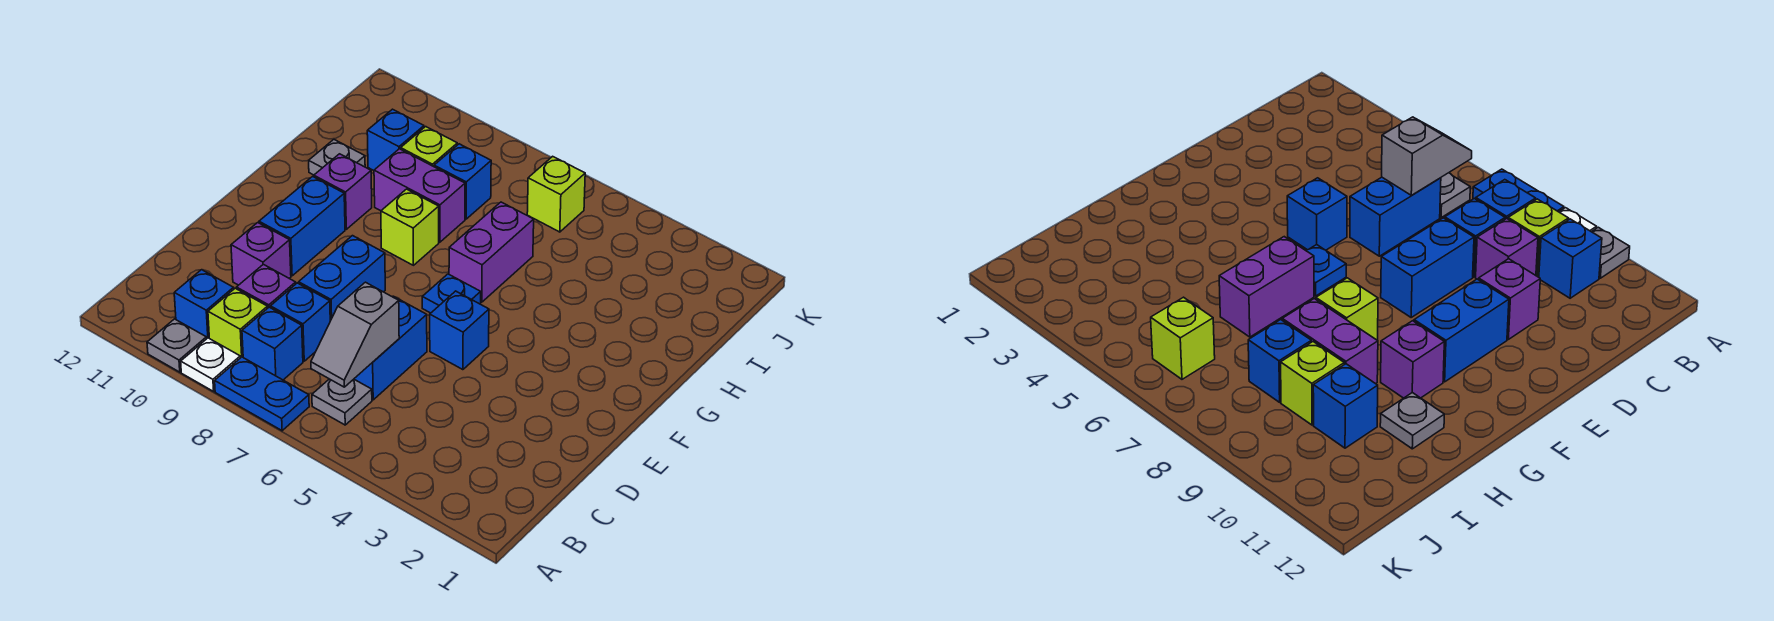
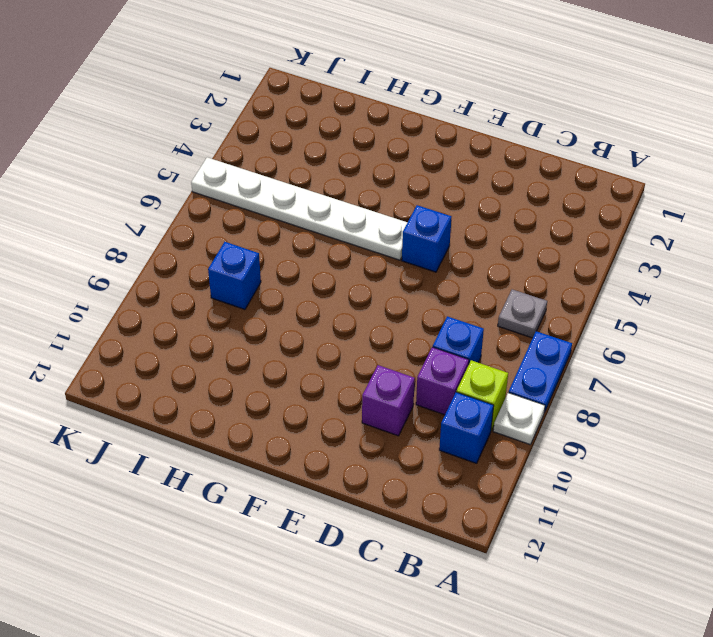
white plate F5:K5 level 1 -> none
none -> grey plate A10 level 1
none -> blue brick B8 level 1
none -> blue brick C6:D6 level 1

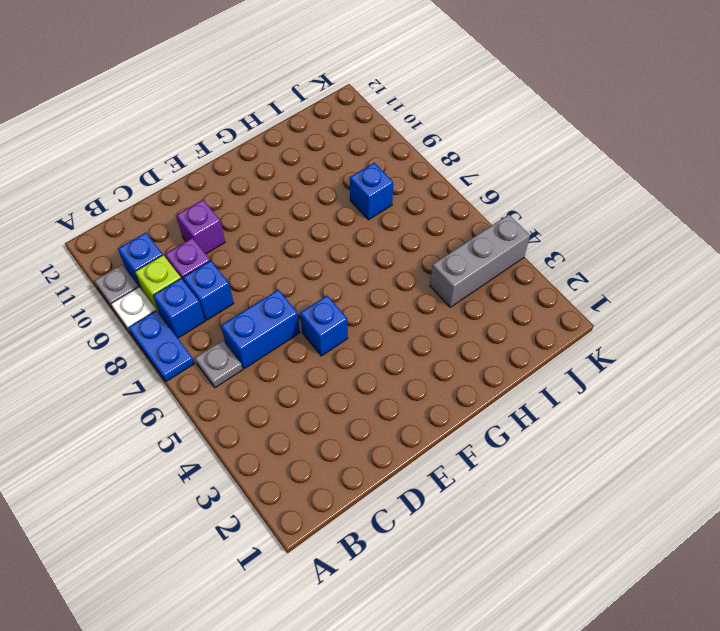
grey brick I4:K4 level 1 -> none
none -> blue brick D8:E8 level 1
none -> blue brick E10:F10 level 1
none -> blue plate F6 level 1

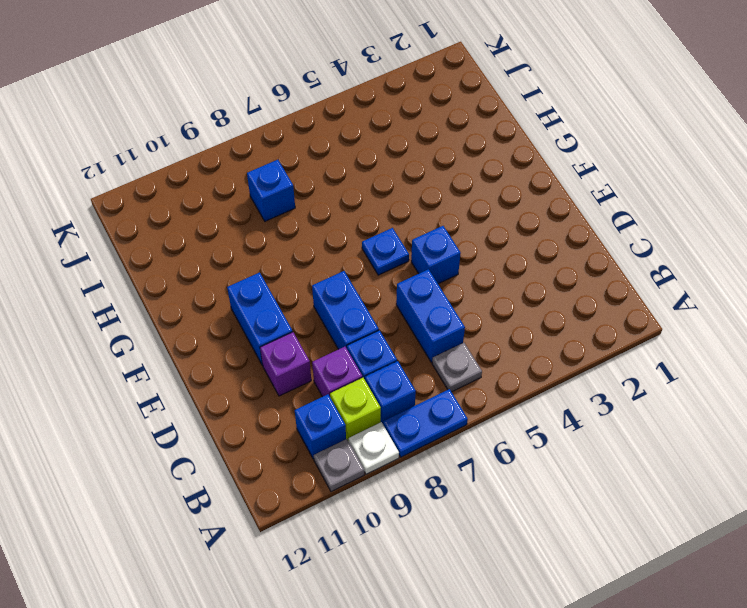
none -> purple brick G6:H6 level 1
none -> lime brick G8 level 1
none -> purple brick G10 level 1

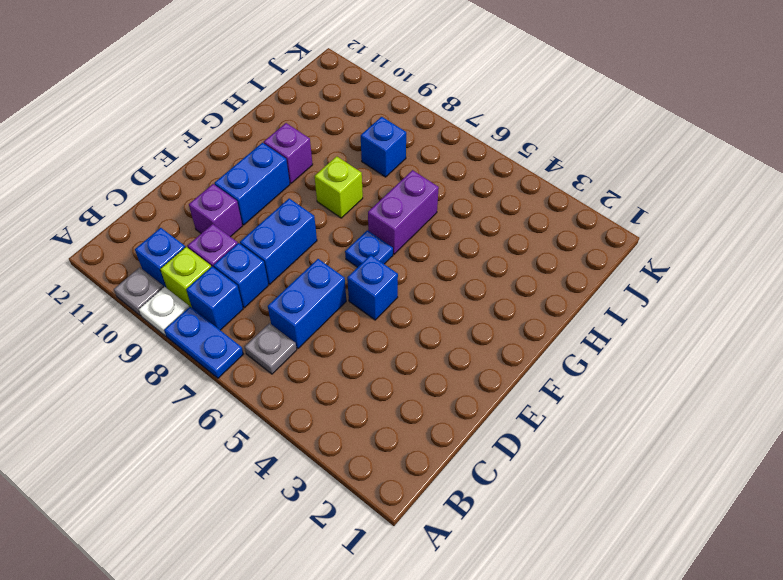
none -> purple brick H8:H9 level 1
none -> grey plate H11 level 1
none -> lime brick I9 level 1

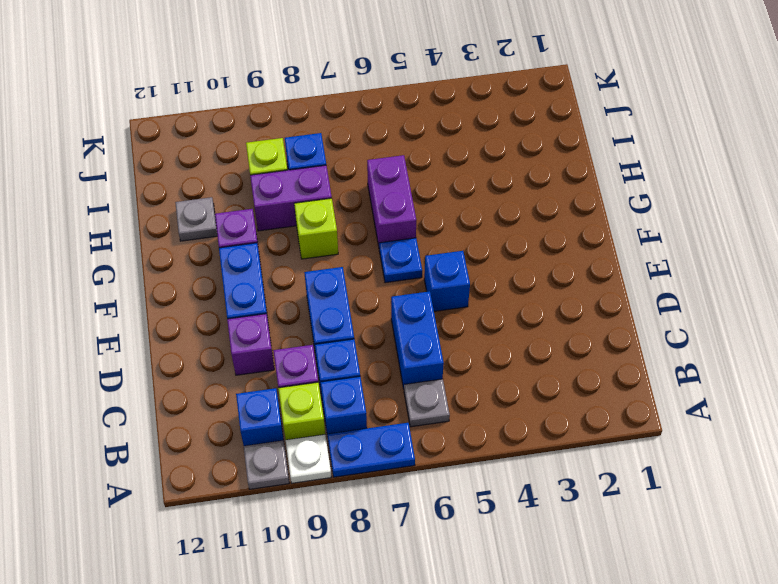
none -> blue brick I10 level 1
none -> lime brick J6 level 1
none -> grey slope B6:C6 level 2 top C

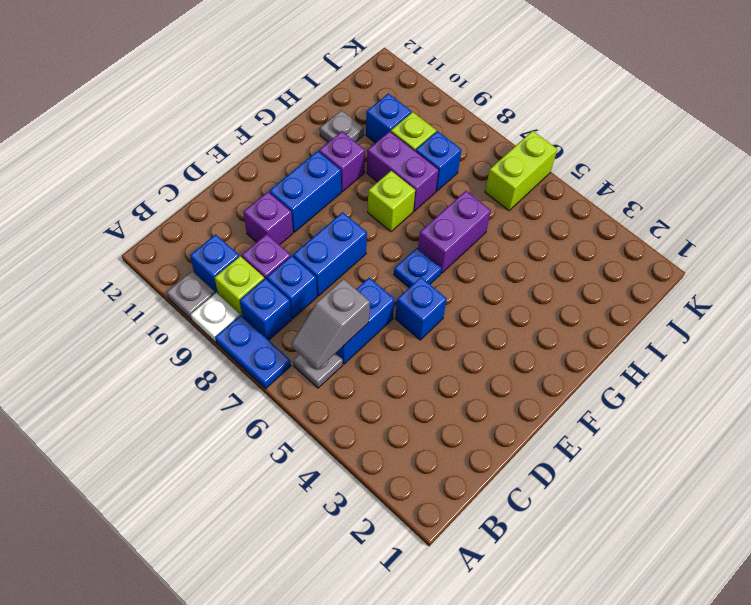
lime brick J6:K6 level 1 -> lime brick J6 level 1

